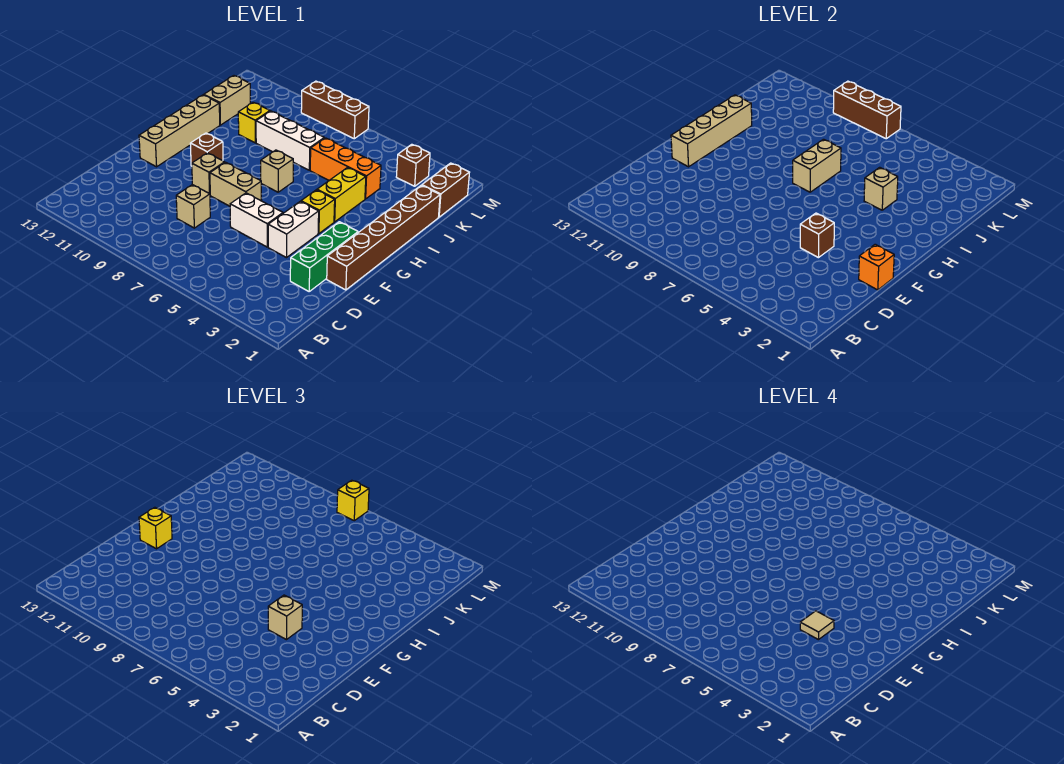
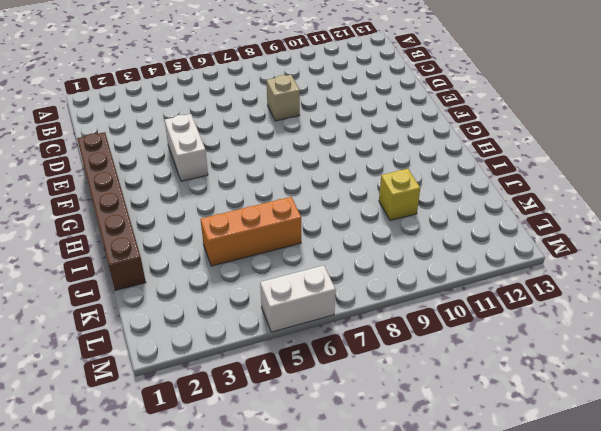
white brick M5:M6 level 1 -> white brick E5:E6 level 1
none -> green brick D2:F2 level 1
none -> tan brick F7:F8 level 1
none -> tan brick F9 level 1

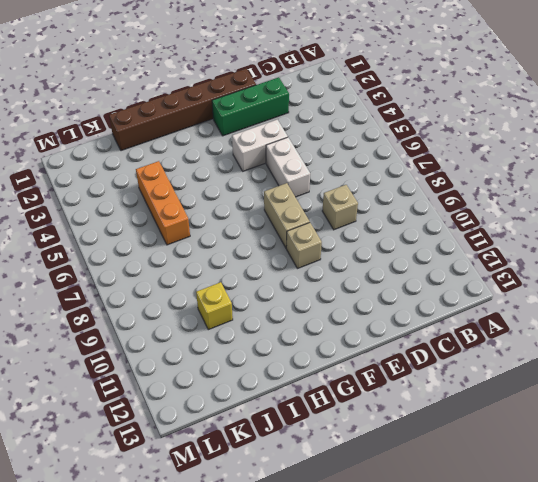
none -> tan brick F12:I12 level 1
none -> yellow brick G4 level 1
none -> brown brick G10 level 1

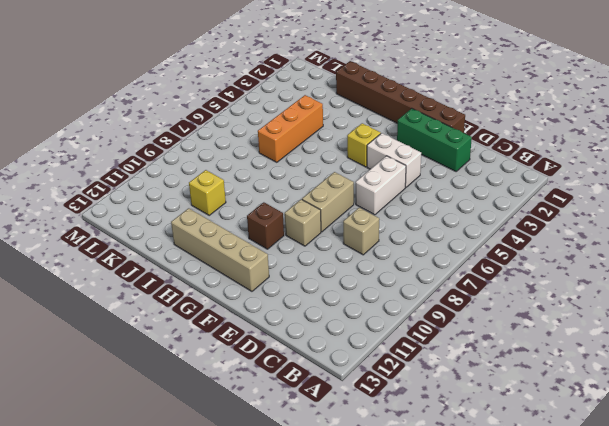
none -> yellow brick H4:I4 level 1
none -> tan brick H7 level 1
none -> white brick J7:J9 level 1

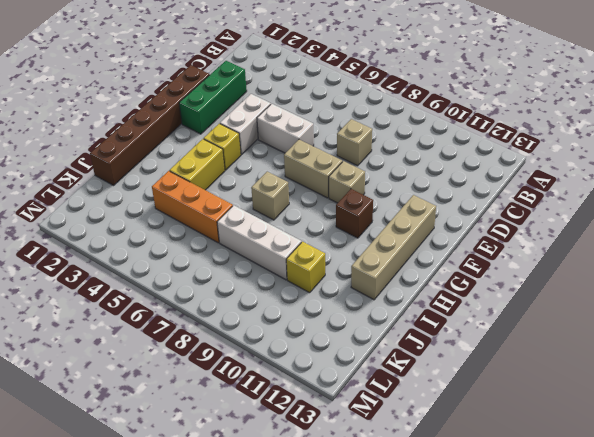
none -> tan brick J12:K12 level 1
none -> brown brick K1:L1 level 1
none -> brown brick L3 level 1

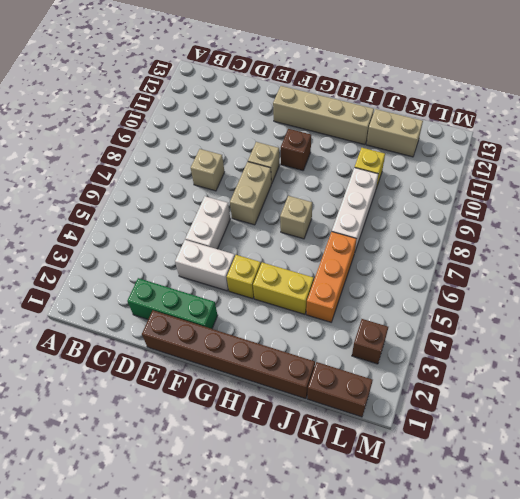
none -> brown brick M7:M9 level 1
none -> orange brick E1 level 2
none -> brown brick E4 level 2

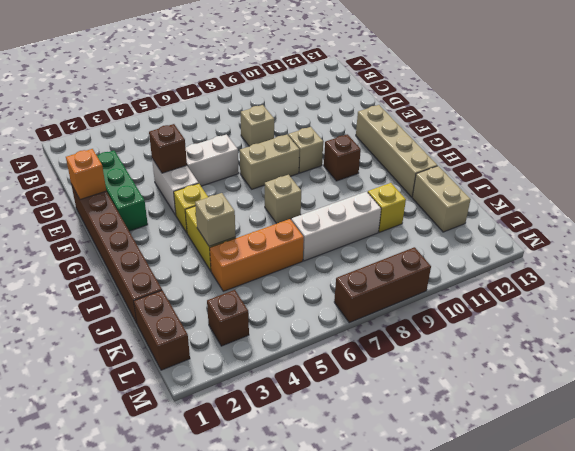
none -> tan brick F12:I12 level 2
none -> tan brick H7:I7 level 2
none -> brown brick M7:M9 level 2

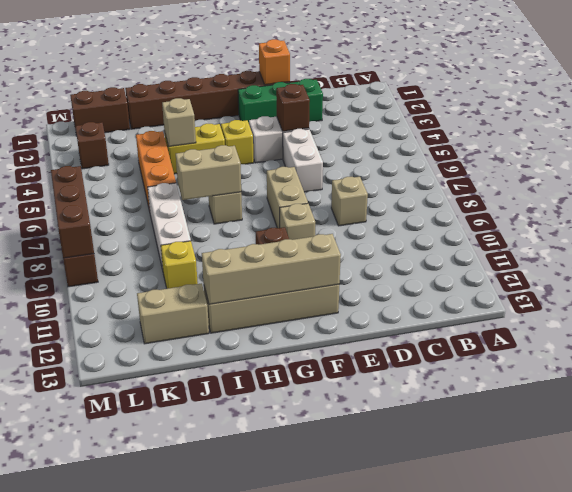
none -> tan brick E4 level 3
none -> yellow brick F12 level 3
none -> yellow brick M7 level 3

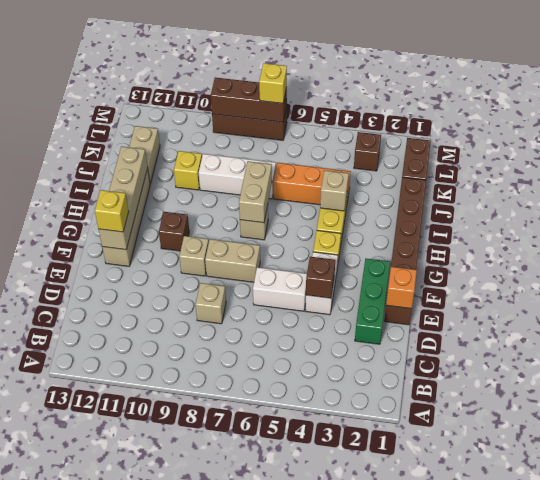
none -> tan brick E4 level 3
none -> tan tile E4 level 4

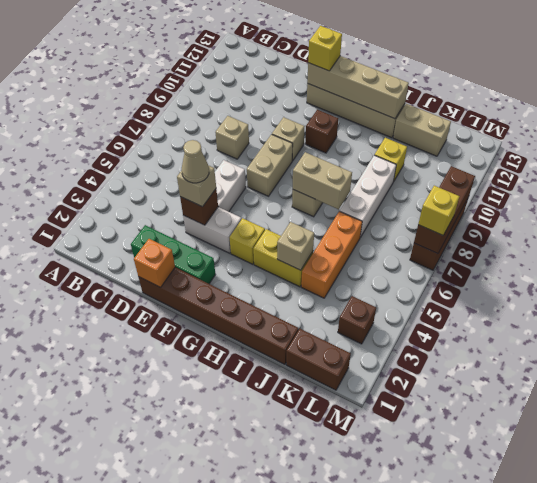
tan cone E4 level 4 -> tan tile E4 level 4

